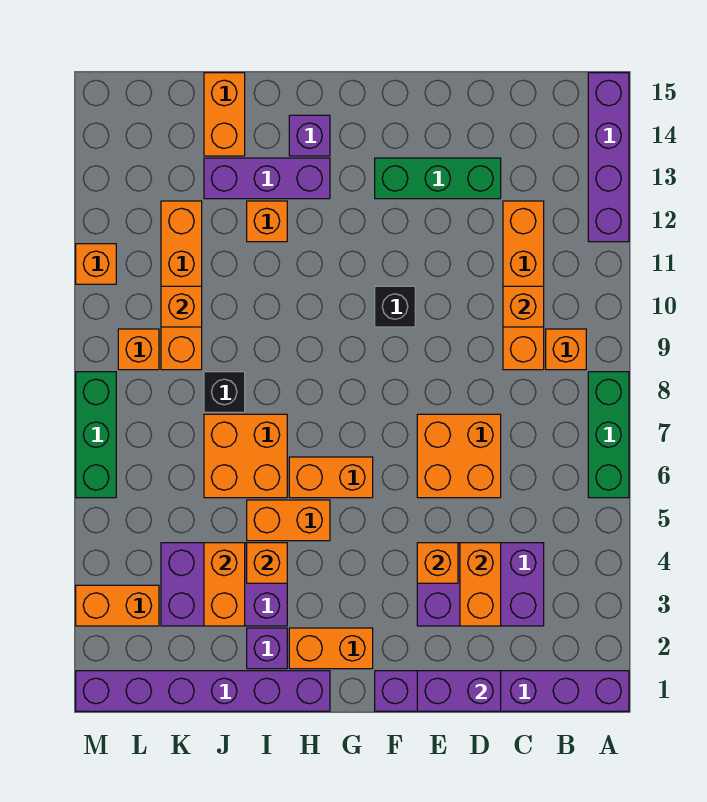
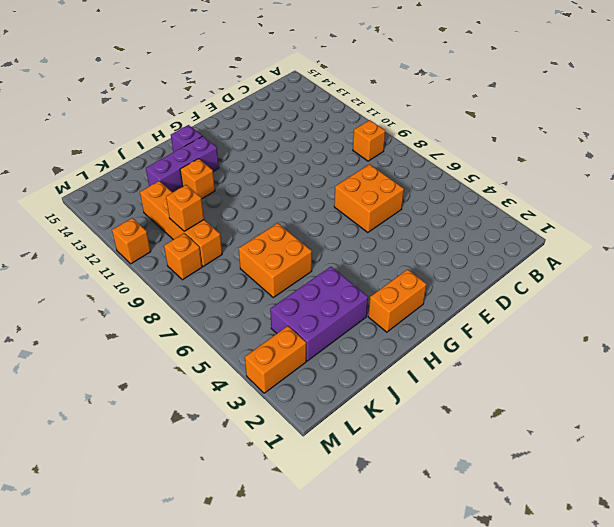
none -> purple brick A1:F1 level 1
none -> green brick A6:A8 level 1
none -> purple brick A12:A15 level 1
none -> purple brick C3:E4 level 1

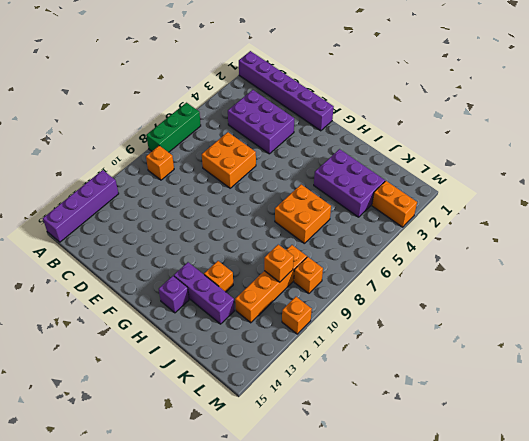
none -> orange brick C9:C12 level 1
none -> green brick D13:F13 level 1
none -> black brick F10 level 1
none -> orange brick G2:H2 level 1

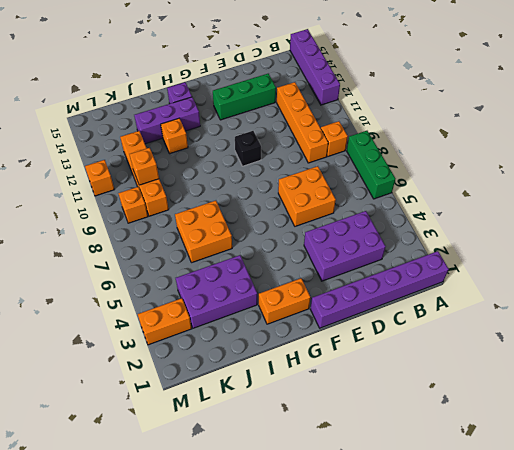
none -> orange brick G6:H6 level 1
none -> purple brick H1:M1 level 1
none -> orange brick H5:I5 level 1
none -> purple brick I2 level 1

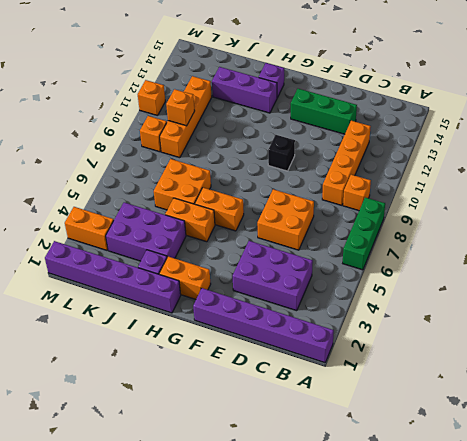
none -> purple brick A12:A15 level 1
none -> orange brick I12 level 1
none -> black brick J8 level 1
none -> orange brick J14:J15 level 1

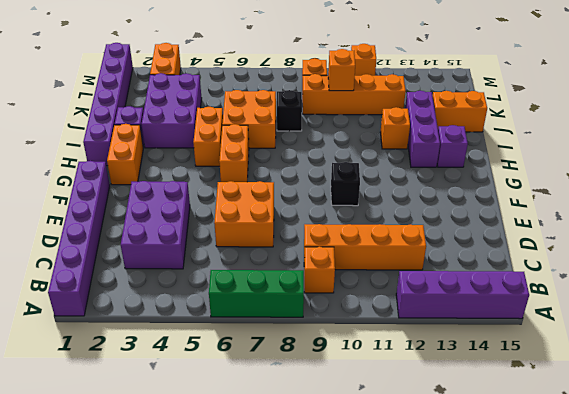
none -> green brick D13:F13 level 1
none -> green brick M6:M8 level 1
none -> orange brick C10 level 2
none -> purple brick D1:E1 level 2

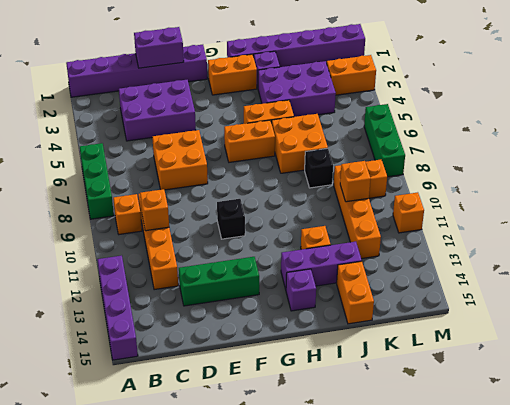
none -> orange brick D3:D4 level 2
none -> orange brick E4 level 2
none -> orange brick I4 level 2
none -> orange brick J3:J4 level 2

